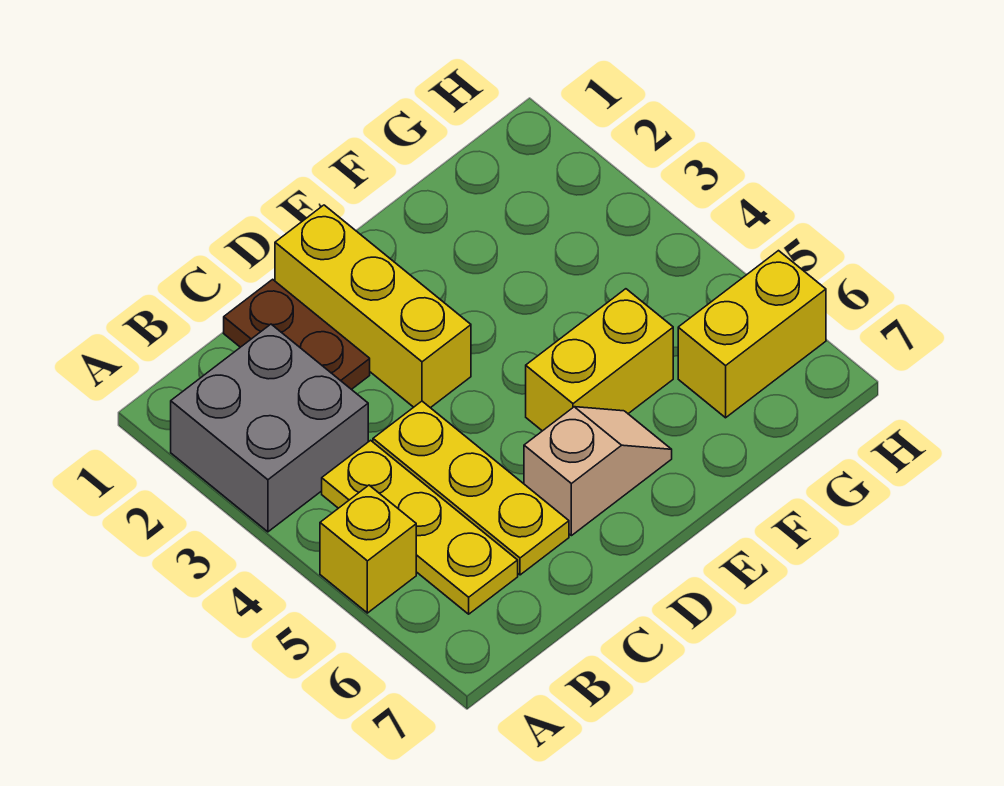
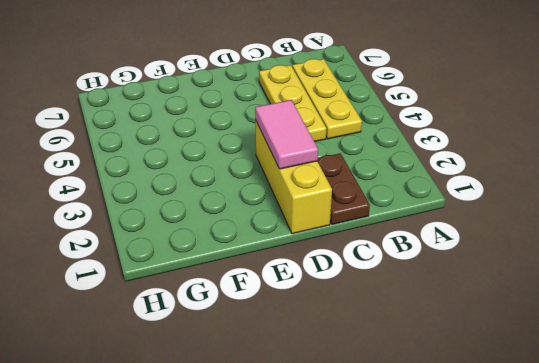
pink tile D2:D3 level 2 -> none
none -> grey brick A2:B3 level 1
none -> yellow brick A5 level 1

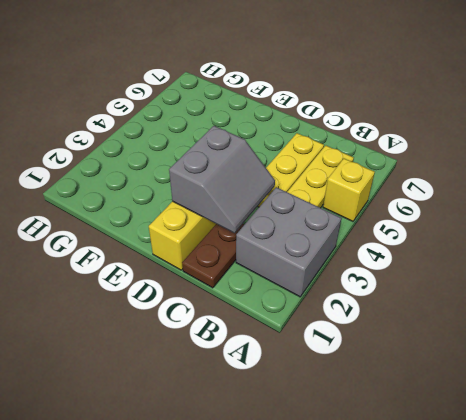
grey slope C2:D3 level 2 top D -> none
none -> tan slope D6:E6 level 1 top D
none -> yellow brick E5:F5 level 1

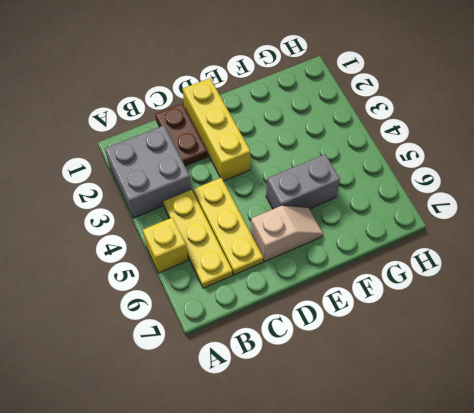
grey brick E5:F5 level 1 -> yellow brick E5:F5 level 1
none -> yellow brick G6:H6 level 1

